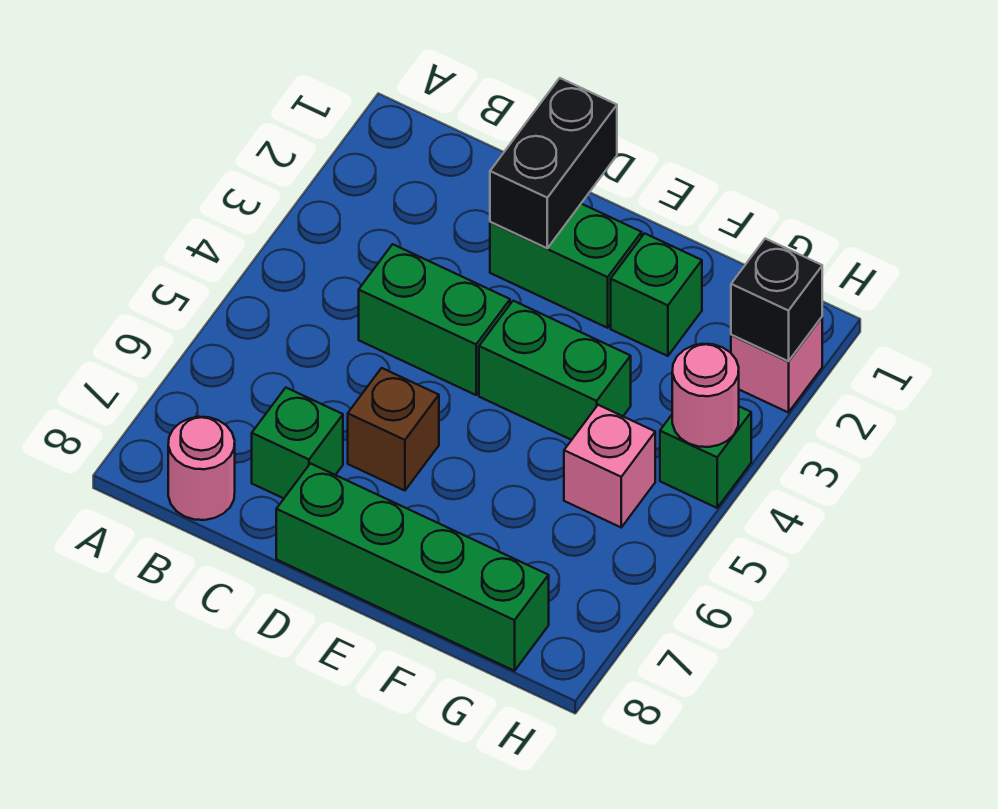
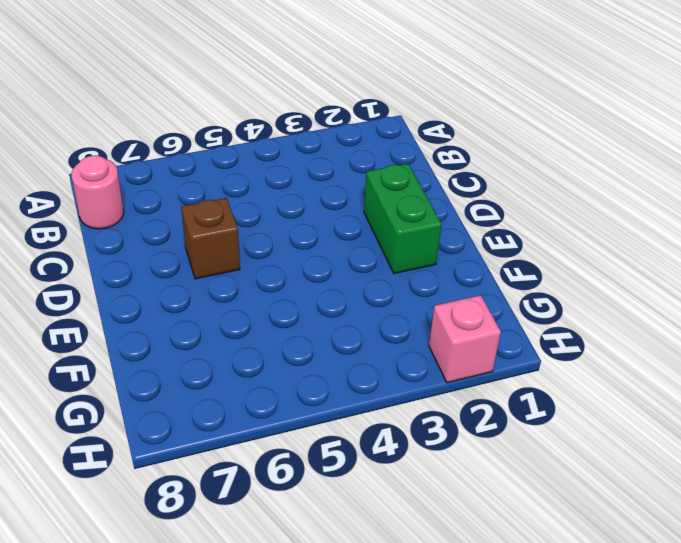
none -> green brick C4:D4 level 1
none -> green brick C7 level 1
none -> green brick D8:G8 level 1

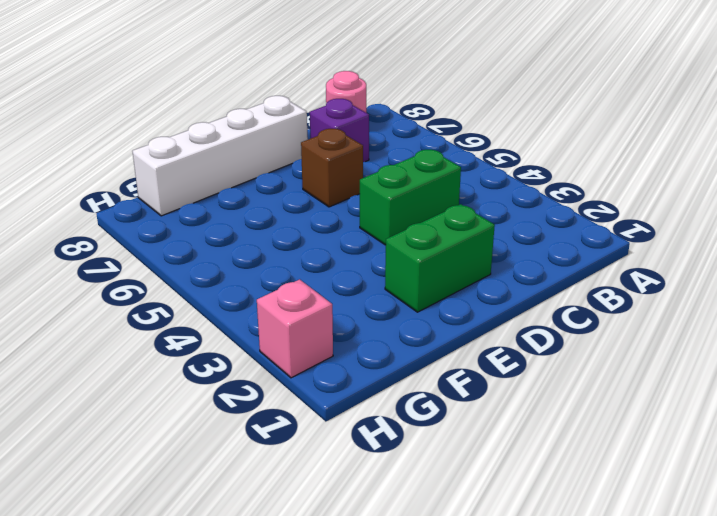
purple brick C7 level 1 -> green brick C7 level 1
white brick D8:G8 level 1 -> green brick D8:G8 level 1
none -> green brick E4:F4 level 1
none -> green brick F2 level 1
none -> pink brick G5 level 1

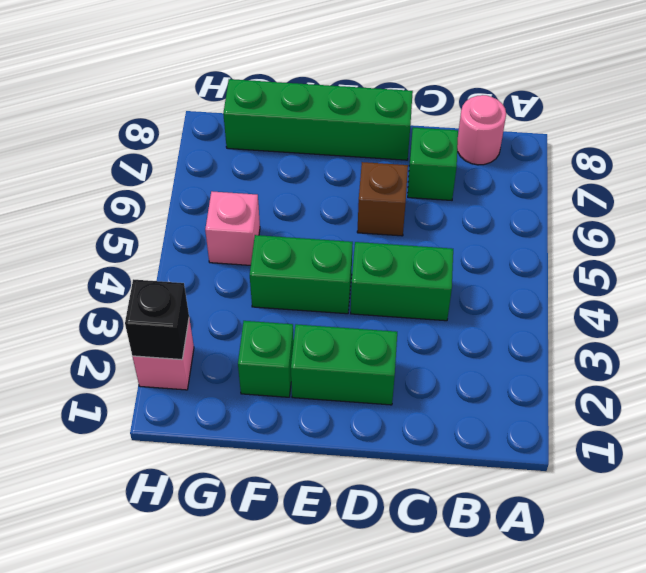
none -> green brick H4 level 1
none -> black brick D1:D2 level 2
none -> pink round brick H4 level 2

